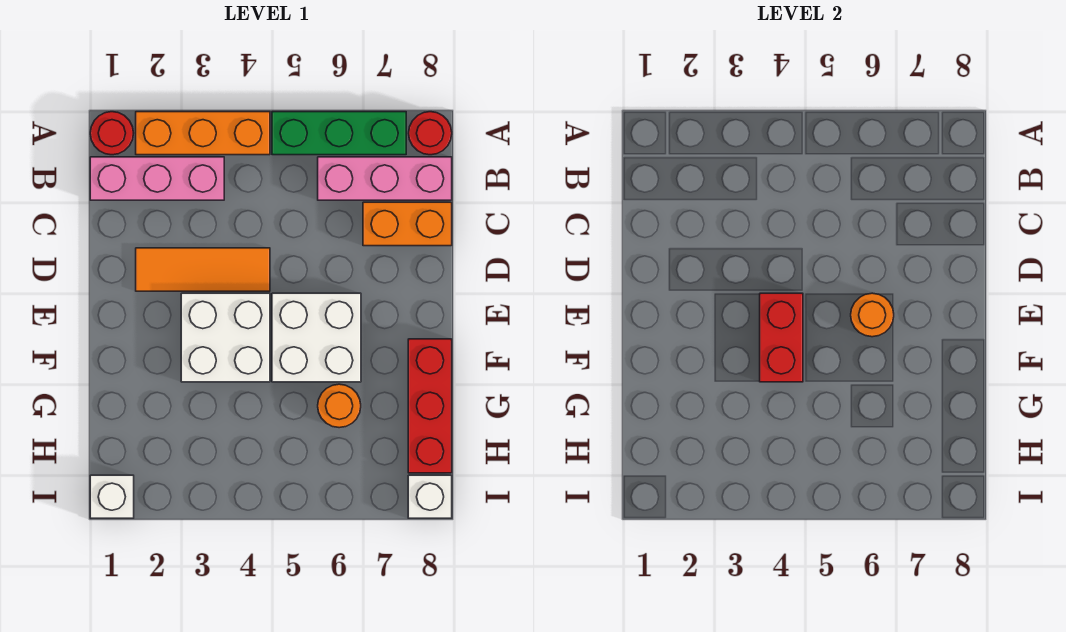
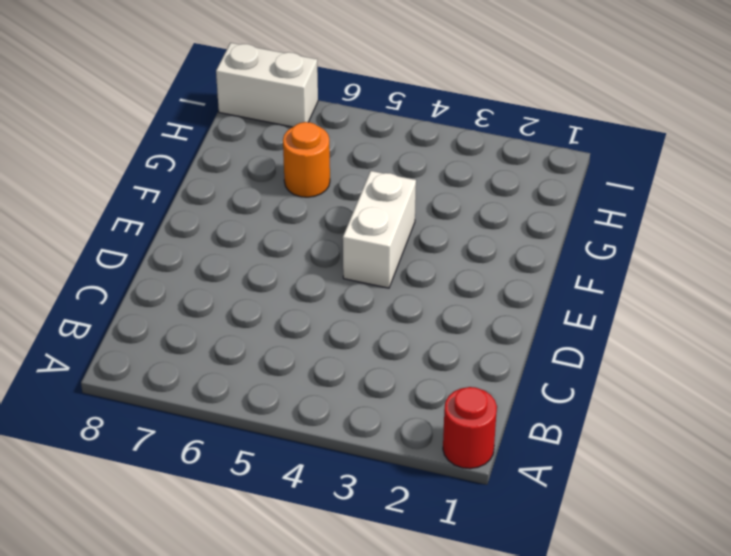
white brick E4:F4 level 1 -> white brick E3:F4 level 1
white brick I7:I8 level 1 -> white brick I8 level 1
none -> orange brick A2:A4 level 1
none -> green brick A5:A7 level 1
none -> red round brick A8 level 1

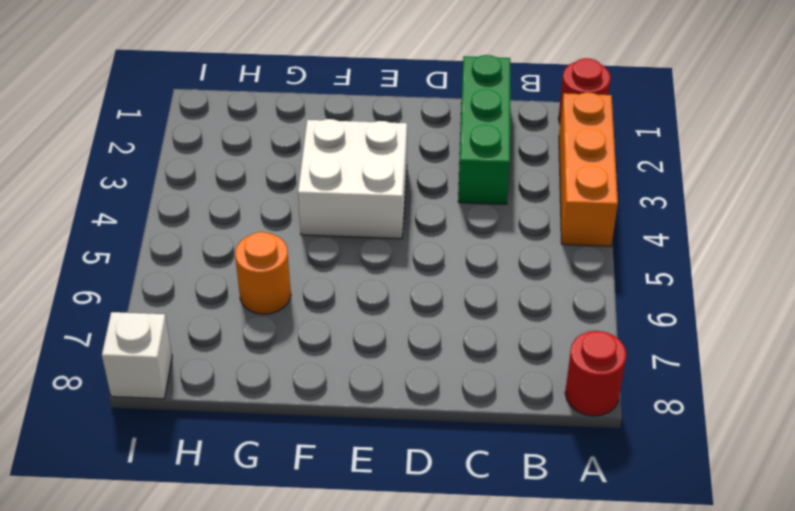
green brick C1:C3 level 1 -> green brick A5:A7 level 1
none -> pink brick B1:B3 level 1
none -> pink brick B6:B8 level 1
none -> orange brick C7:C8 level 1

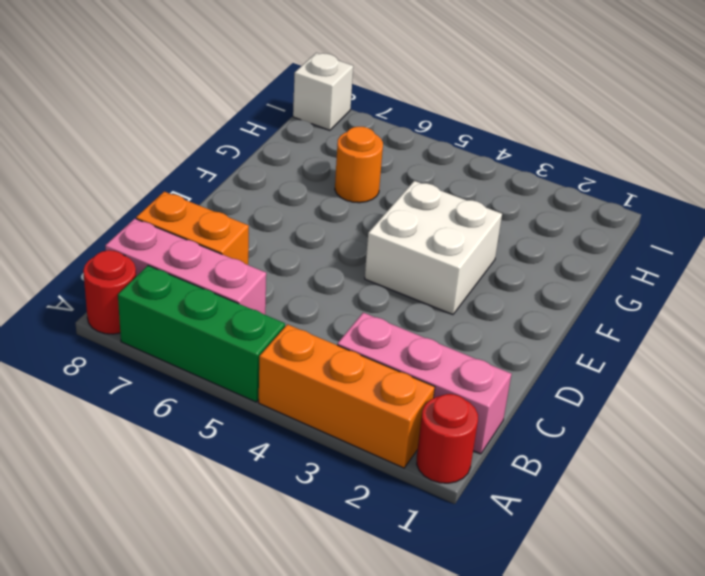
none -> orange tile D2:D4 level 1
none -> white brick E5:F6 level 1
none -> red brick F8:H8 level 1

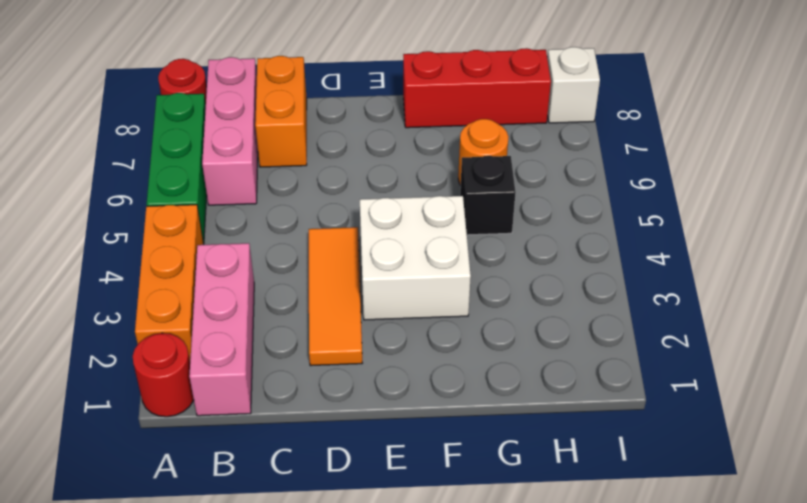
black brick G5 level 1 -> none
none -> white brick E5:F6 level 1
none -> white brick I1 level 1
none -> red brick E4:F4 level 2

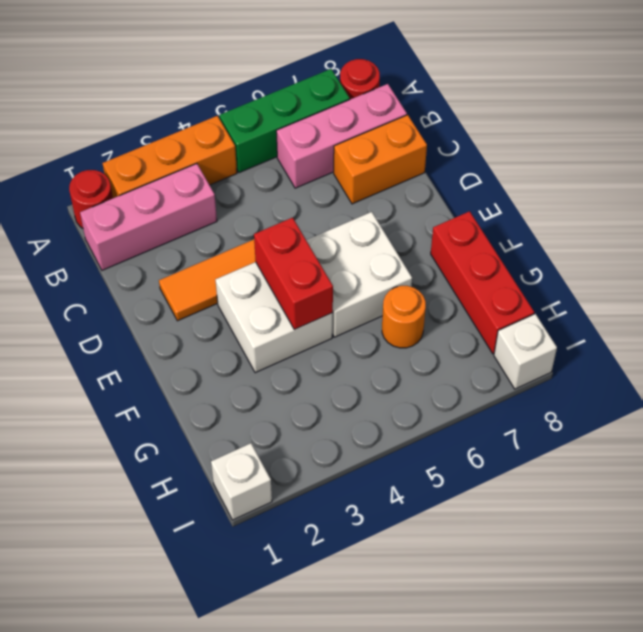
none -> orange round brick E6 level 2

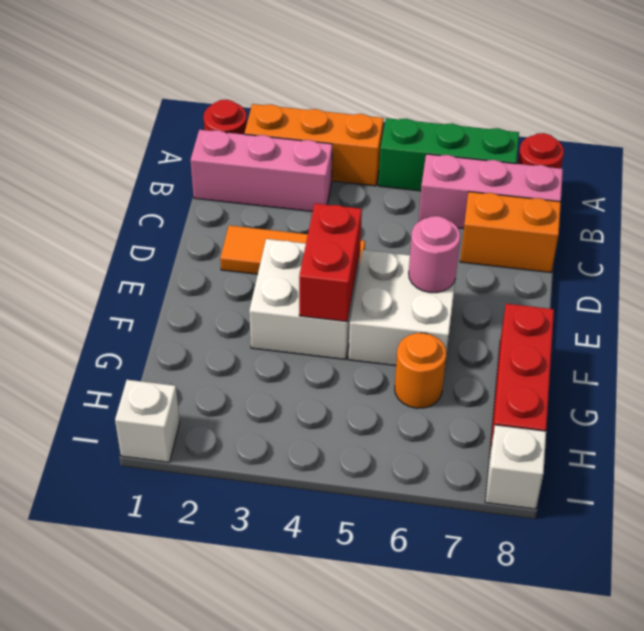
pink round brick E6 level 2 -> orange round brick E6 level 2

